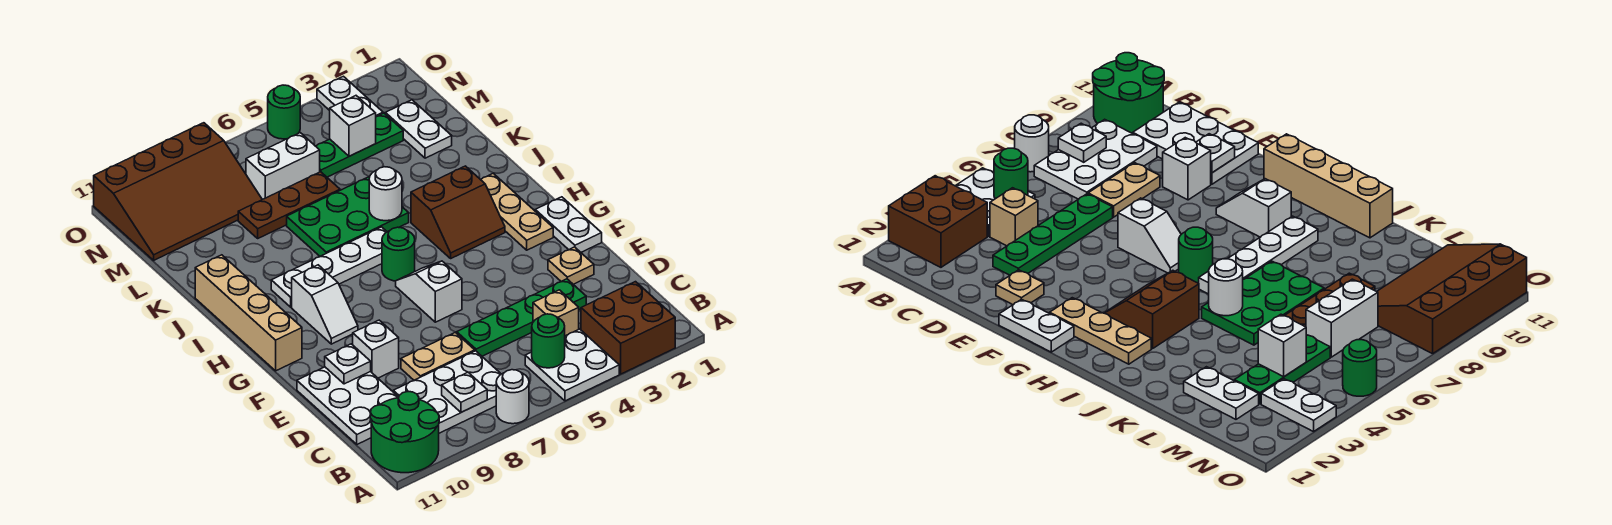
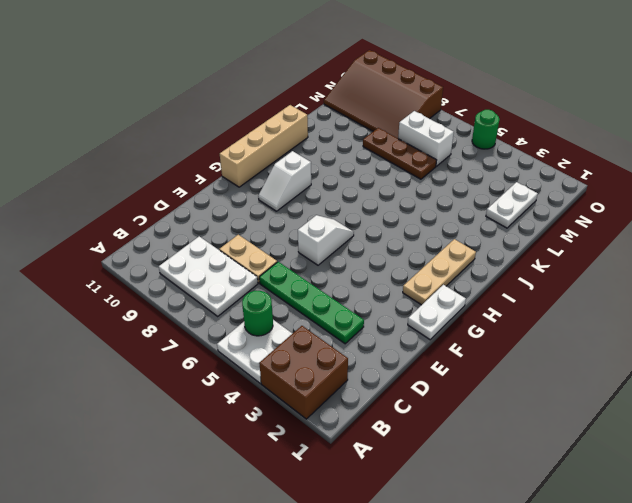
none -> white round brick A7 level 1
none -> green round brick A10:B11 level 1
none -> tan brick C4 level 1
none -> white plate C10:E11 level 1

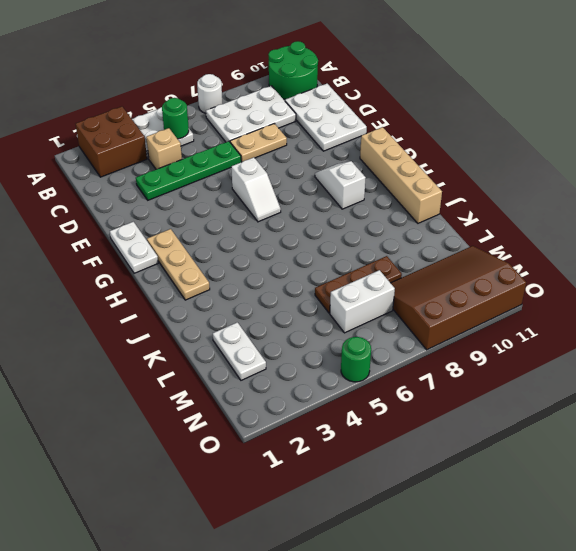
none -> tan plate E2 level 1
none -> white brick E9 level 1
none -> brown slope H3:I4 level 1 top I
none -> green round brick H6 level 1

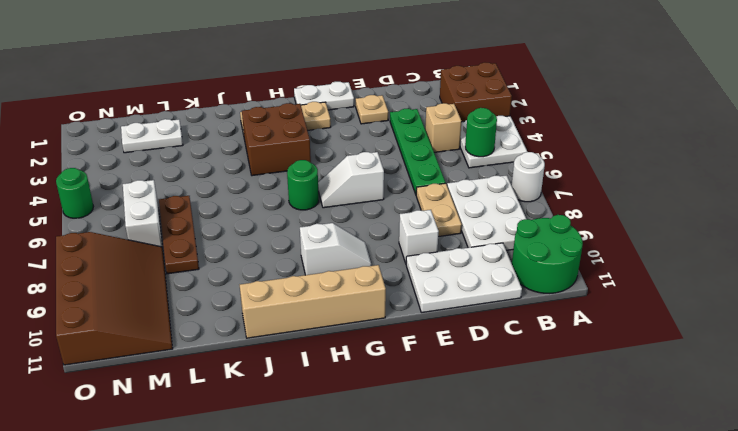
brown brick H3:I4 level 1 -> brown slope H3:I4 level 1 top I
none -> white plate I6:I9 level 1
none -> green plate J5:K7 level 1
none -> green plate M3:M5 level 1
none -> white plate N3:O3 level 1

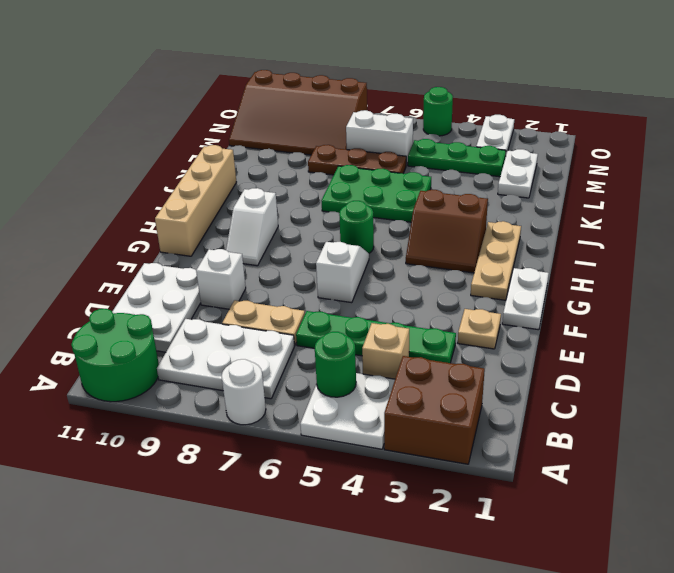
none -> white plate I6:I9 level 1
none -> white plate B8 level 2
none -> white plate E10 level 2
none -> white round brick J5 level 2

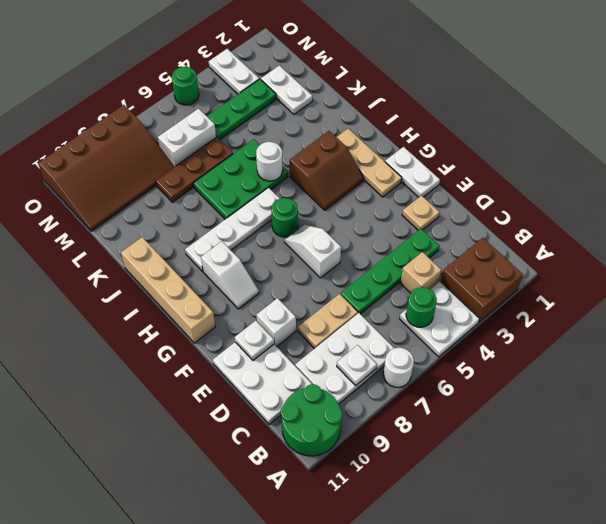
none -> white brick M4 level 2

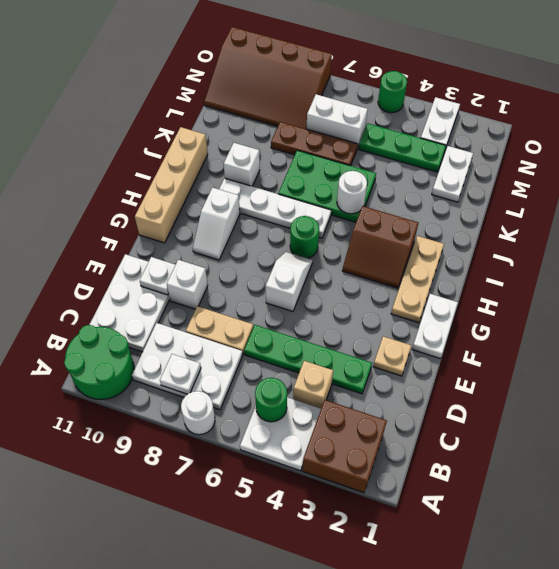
white brick J9 level 1 -> white brick M4 level 2

